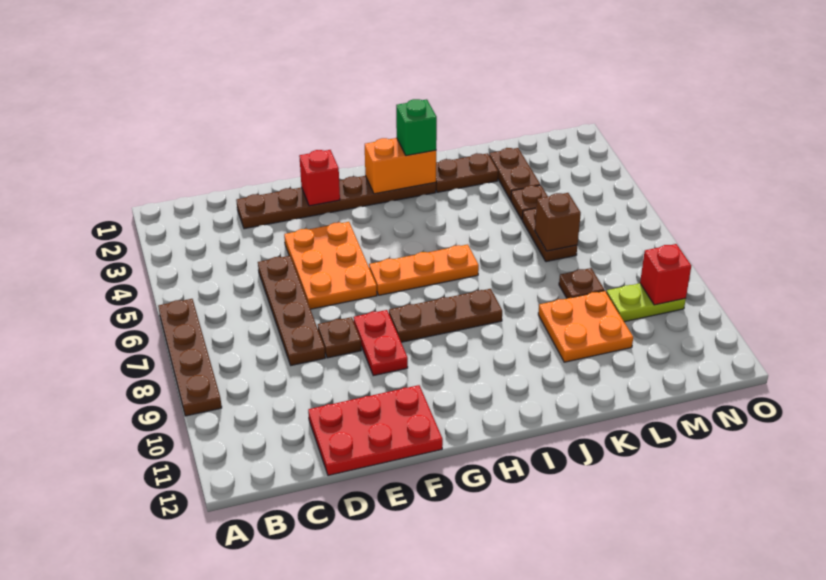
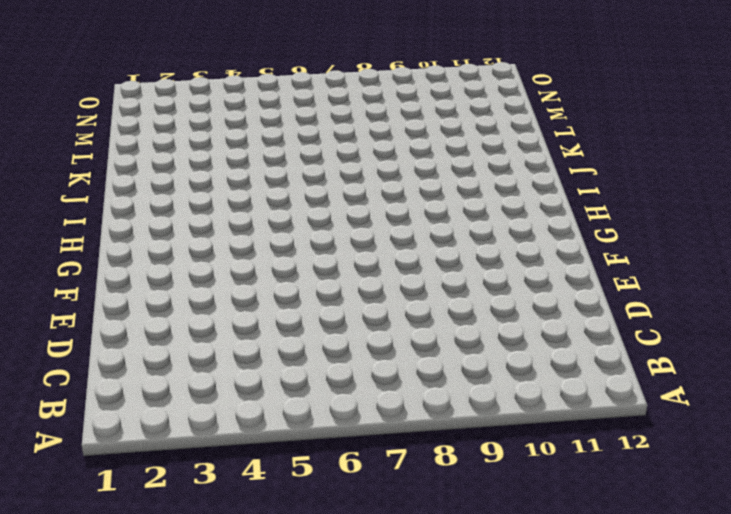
none -> brown plate A6:A9 level 1
none -> brown plate D2:I2 level 1
none -> brown plate D5:D8 level 1

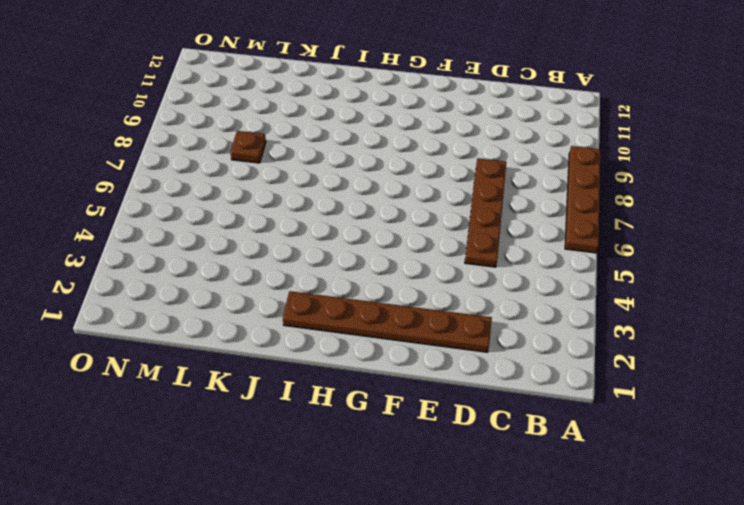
none -> red plate D11:F12 level 1
none -> orange plate E4:F6 level 1
none -> brown plate E8 level 1

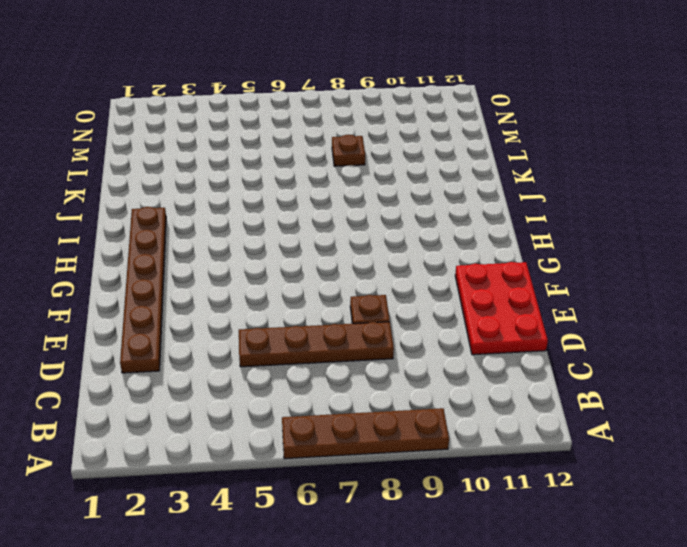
none -> orange plate E4:F6 level 1
none -> red plate F8:F9 level 1
none -> orange plate G6:I6 level 1

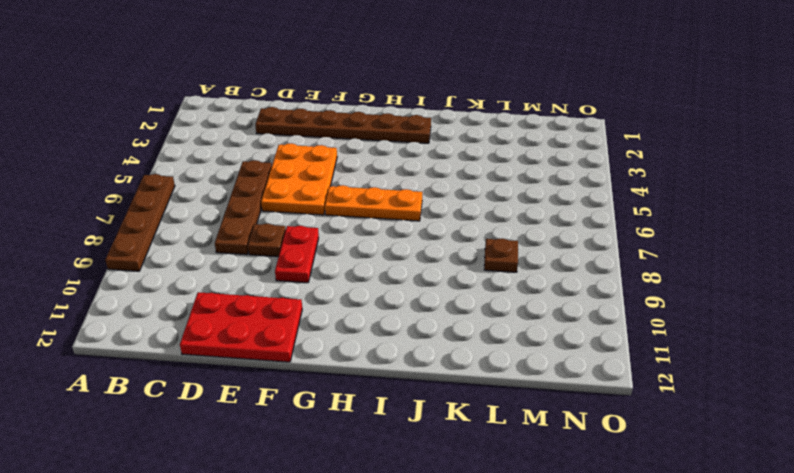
none -> brown plate G8:I8 level 1
none -> brown plate J2:K2 level 1
none -> orange plate K9:L10 level 1

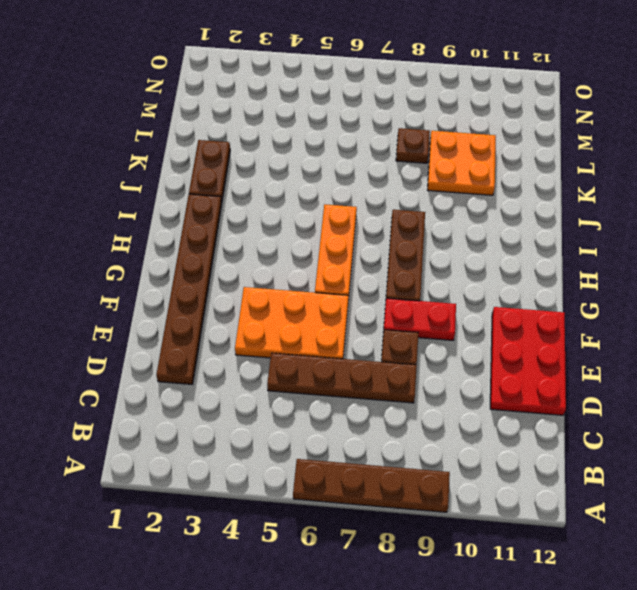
none -> brown plate L2:L3 level 1
none -> brown plate L4 level 1
none -> brown plate L5:L6 level 1

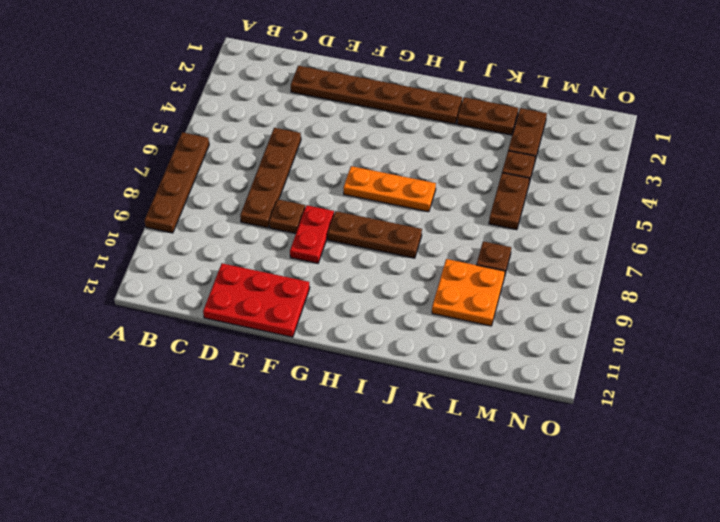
none -> orange plate E4:F6 level 1
none -> lime plate M9:N9 level 1
none -> red brick F2 level 2

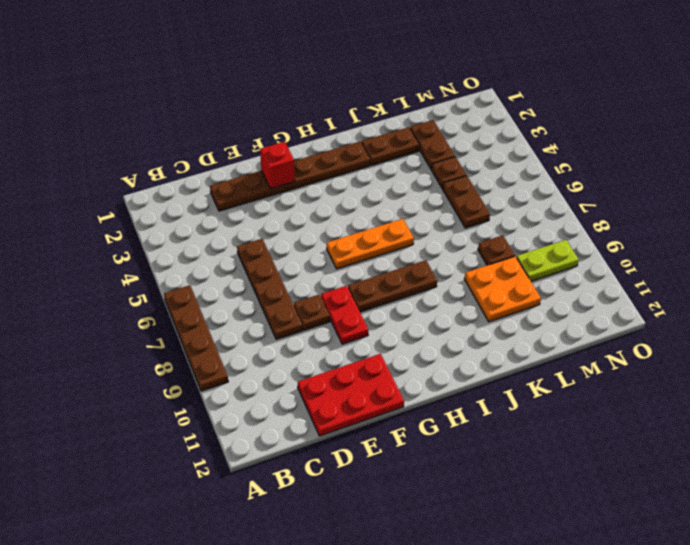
none -> orange plate E4:F6 level 1
none -> orange brick H2:I2 level 2
none -> brown brick L6 level 2

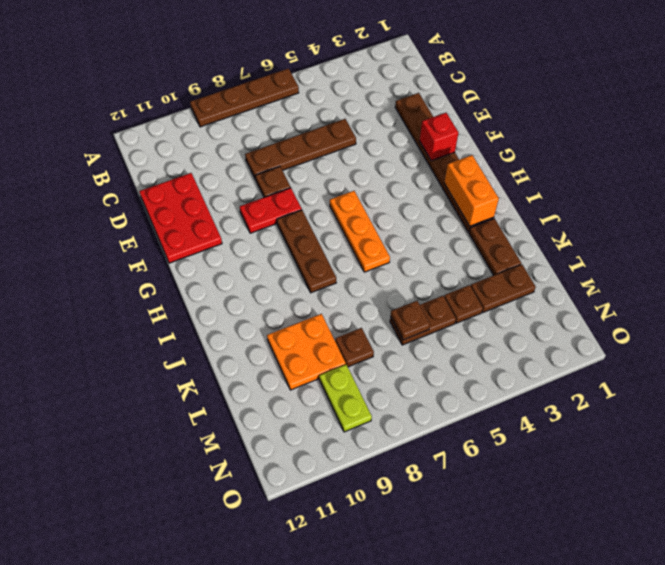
brown plate L6 level 2 -> brown brick L6 level 2
none -> orange plate E4:F6 level 1
none -> red brick N9 level 2
none -> green brick I2 level 3

